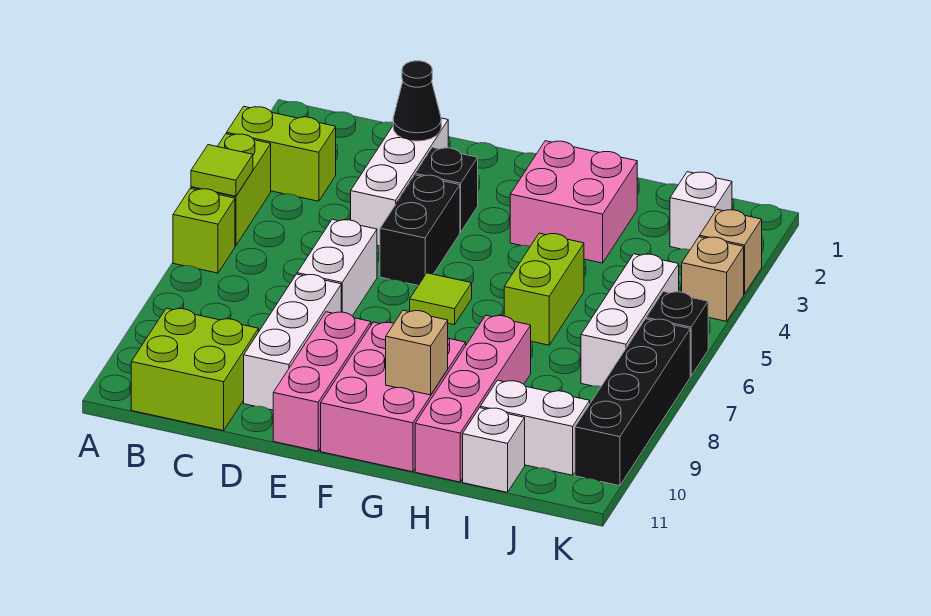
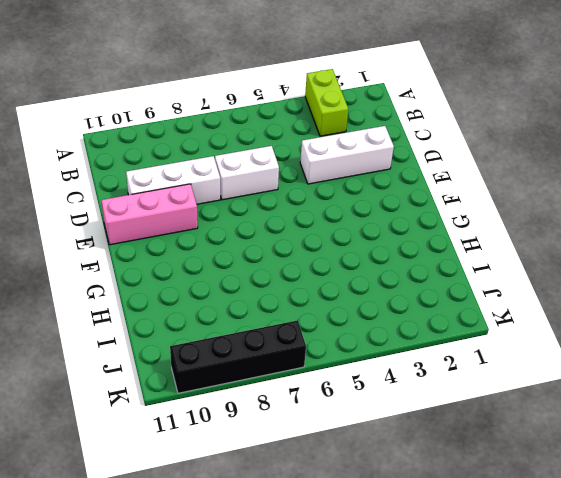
none -> lime brick A4:A5 level 1
none -> lime brick A6 level 1
none -> lime brick B10:C11 level 1

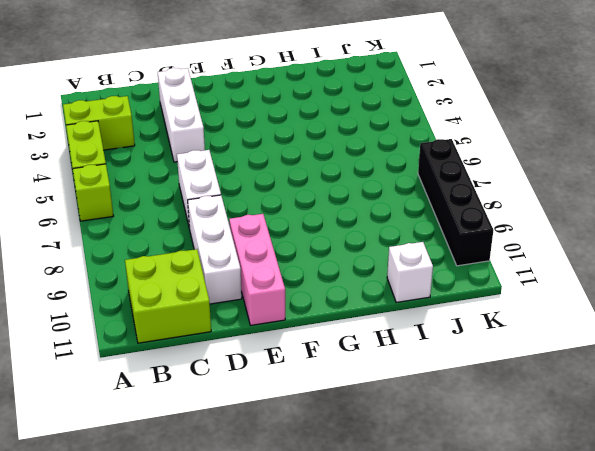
none -> black brick E3 level 1
none -> black brick E4:E5 level 1
none -> lime tile F6 level 1

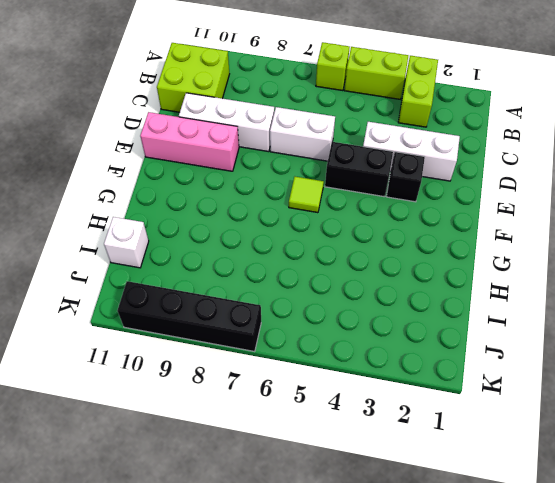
none -> pink brick F9:G11 level 1
none -> pink brick G2:H3 level 1
none -> lime brick H5:H6 level 1

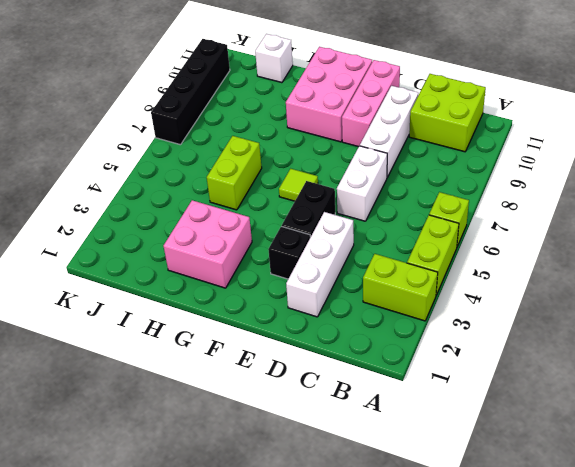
none -> pink brick H8:H11 level 1
none -> white brick I10:J10 level 1
none -> white brick J2 level 1

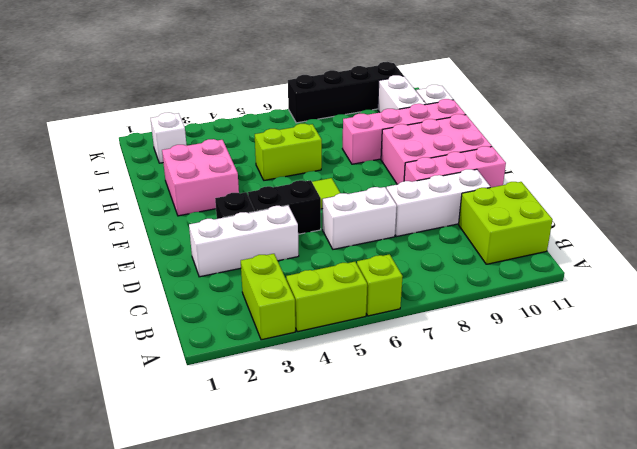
none -> white brick J5:J7 level 1
none -> tan brick K3 level 1
none -> tan brick K4 level 1

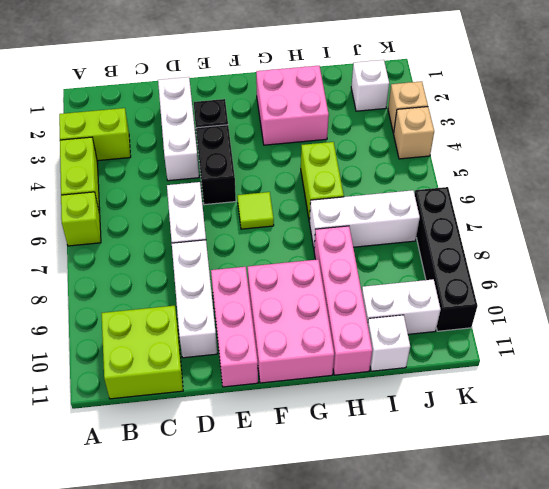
white brick H7:J7 level 1 -> white brick J5:J7 level 1
none -> black brick K6 level 1
none -> lime tile A5 level 2
none -> black cone D2 level 2

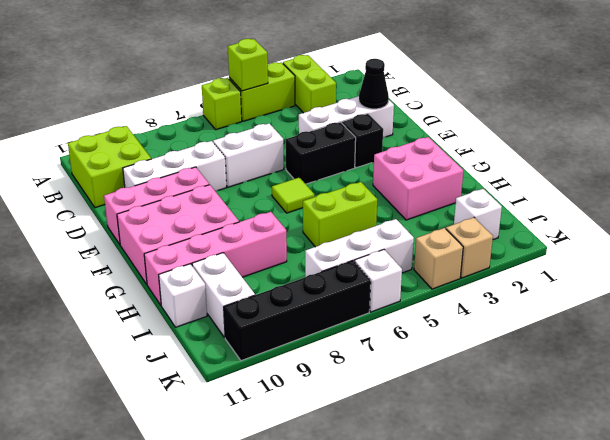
lime brick A5 level 2 -> lime tile A5 level 2
white brick K6 level 1 -> black brick K6 level 1
none -> tan brick G10 level 2

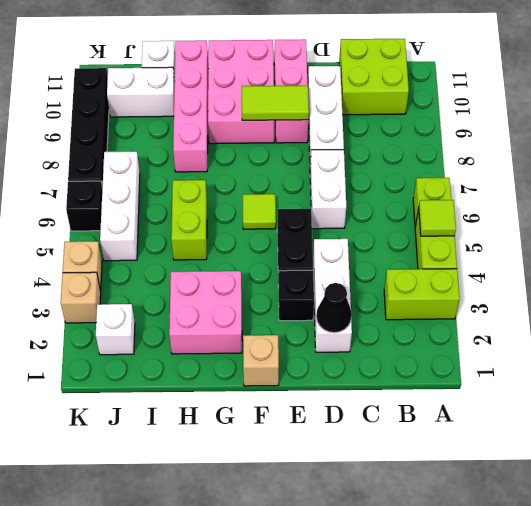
lime tile E9:F9 level 2 -> none
tan brick F1 level 1 -> tan brick G10 level 2

